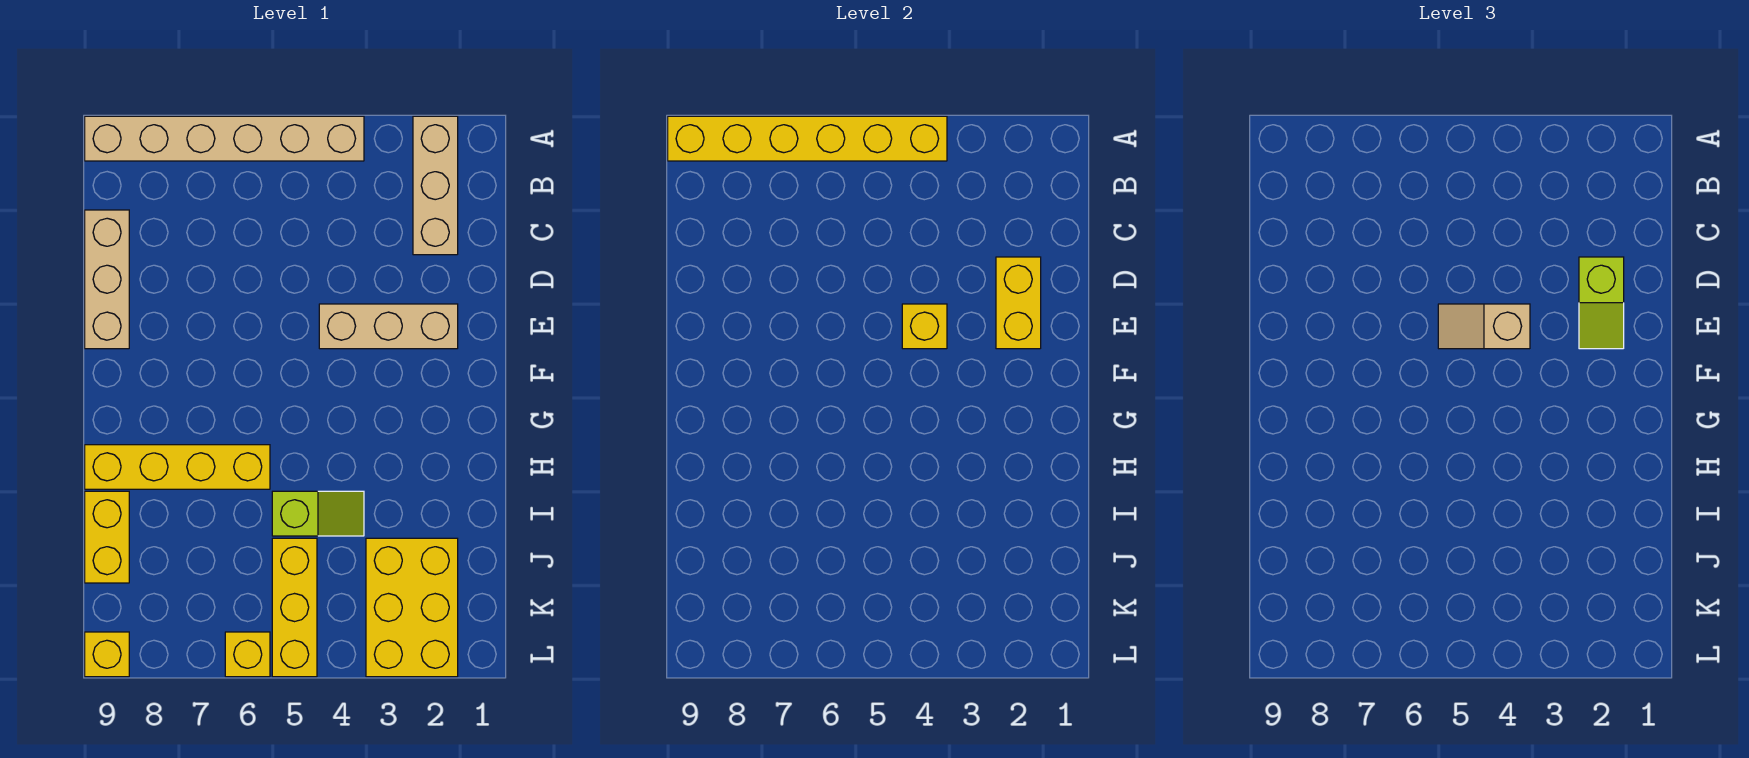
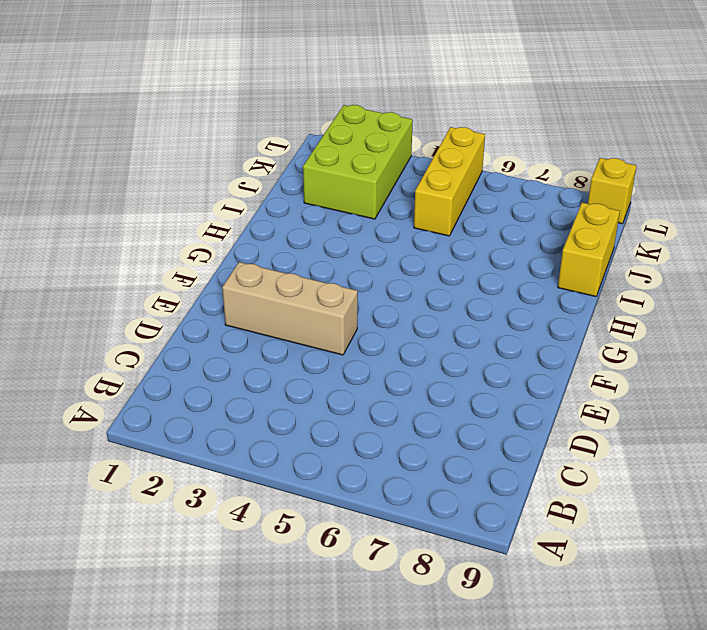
lime brick J2:L3 level 1 -> yellow brick J2:L3 level 1
none -> tan brick A2:C2 level 1
none -> tan brick A4:A9 level 1
none -> tan brick C9:E9 level 1

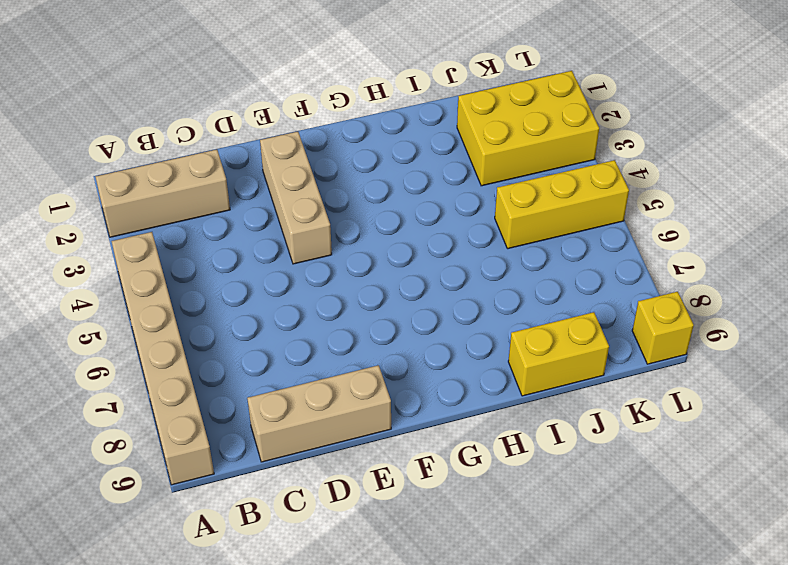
none -> yellow brick H6:H9 level 1
none -> lime slope I4:I5 level 1 top 5
none -> yellow brick L6 level 1

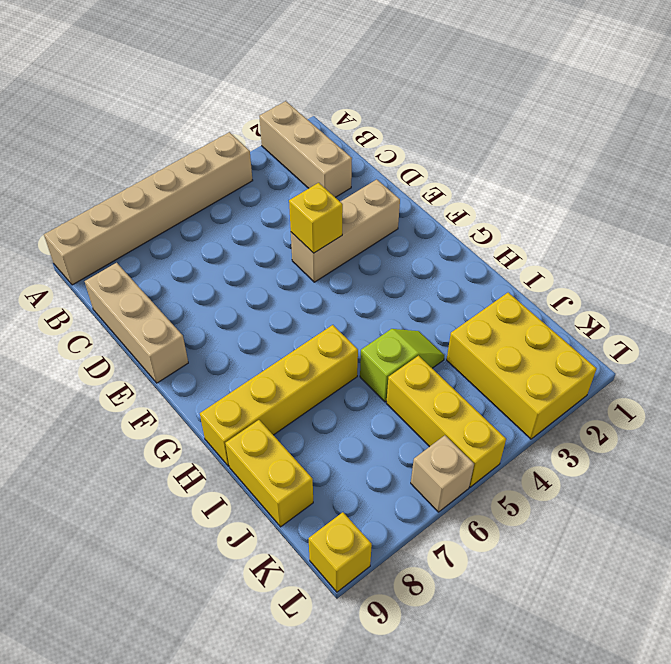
tan brick L6 level 1 -> yellow brick L6 level 1
none -> yellow brick A4:A9 level 2
none -> yellow brick D2:E2 level 2
none -> lime slope D2:E2 level 3 top D

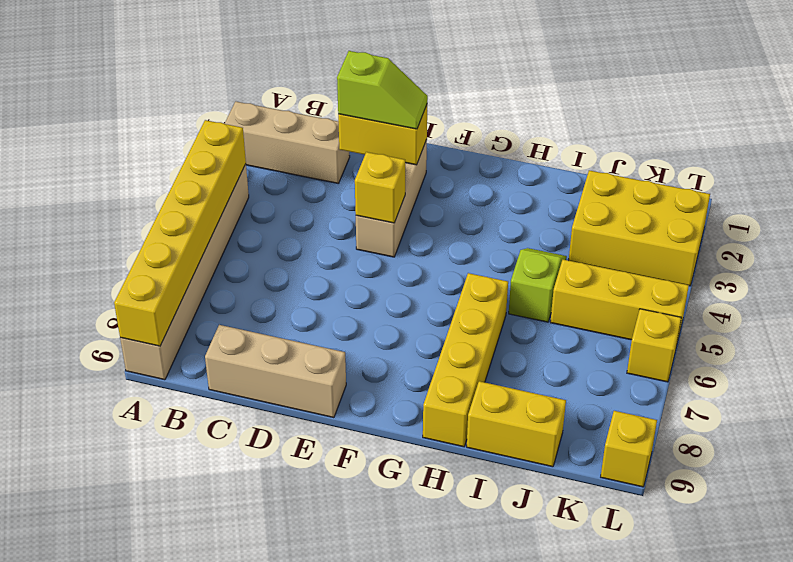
none -> tan slope E4:E5 level 3 top 4

